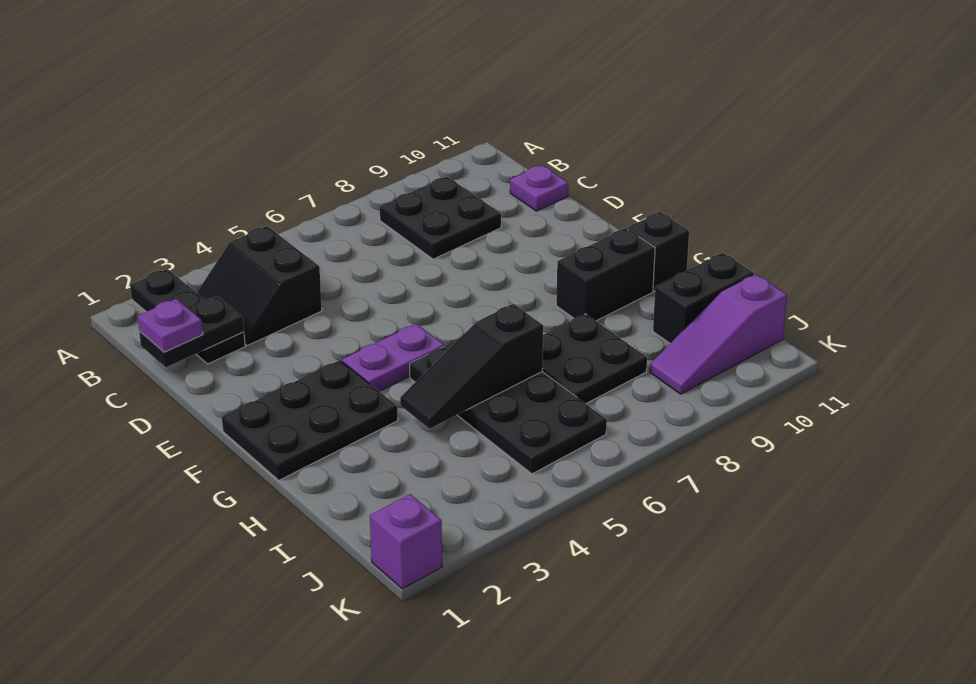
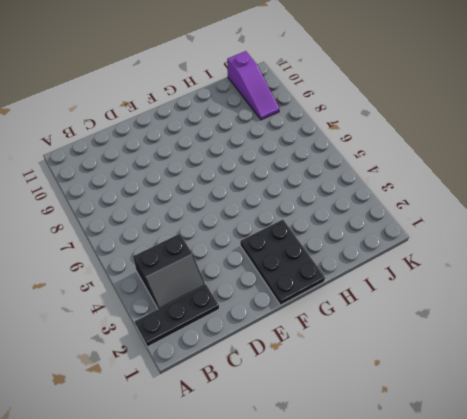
none -> black plate B8:C9 level 1
none -> purple plate C11 level 1
none -> purple plate F4:F5 level 1

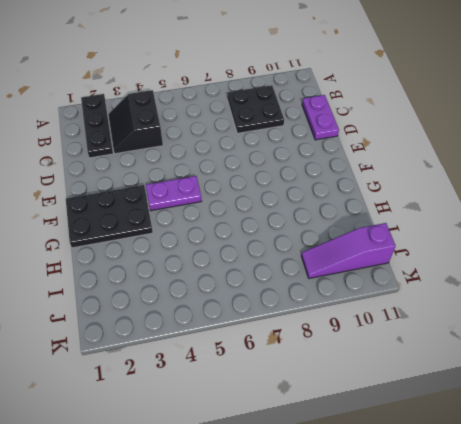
purple plate C11:D11 level 1 -> purple plate C11 level 1
none -> black plate G5:J6 level 1
none -> black brick G9:G10 level 1
none -> black brick G11 level 1

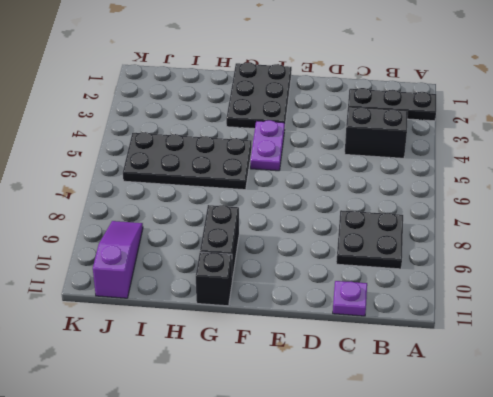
none -> black plate H7:I8 level 1
none -> black brick I10:I11 level 1
none -> purple brick K1 level 1

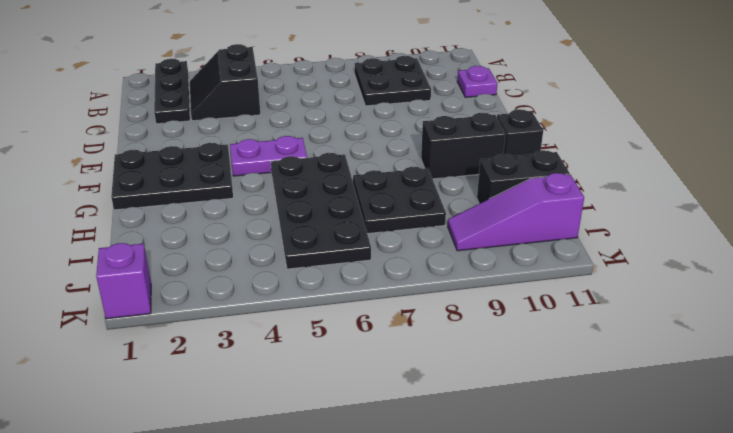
none -> black plate C1:C2 level 2
none -> black slope H4:H6 level 2 top 6
none -> purple plate C1 level 3

